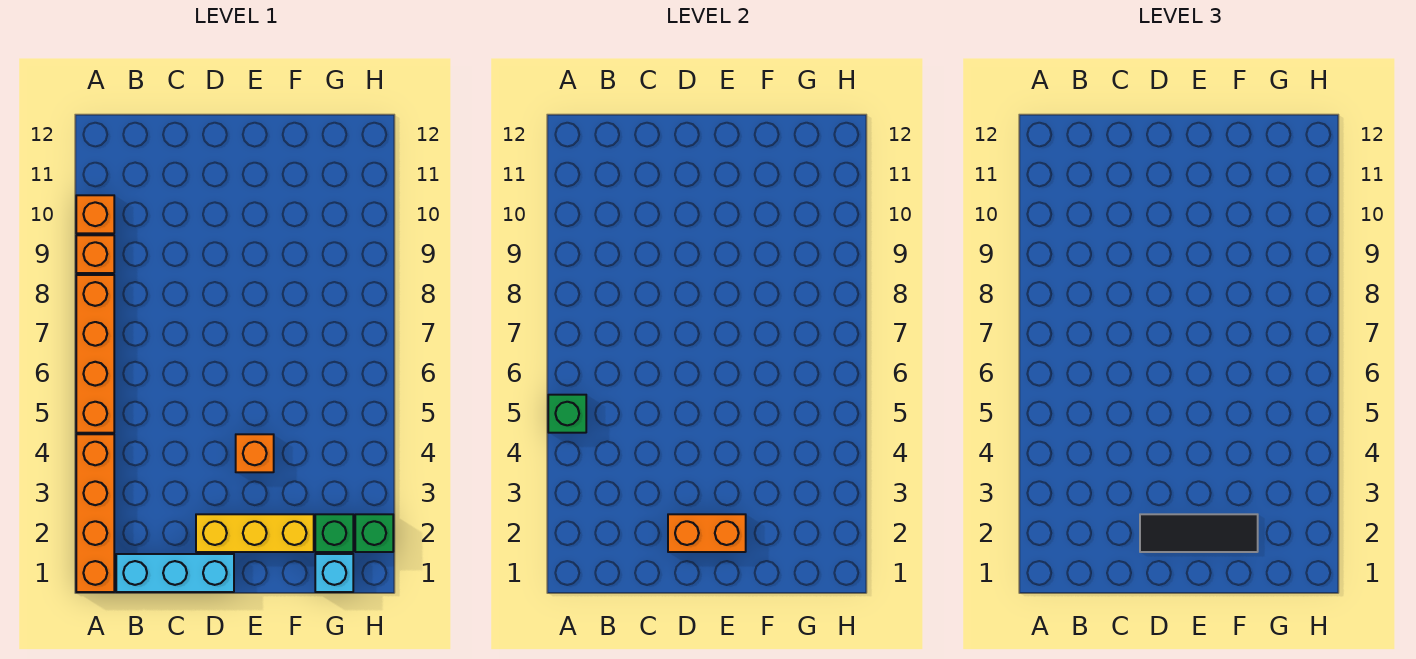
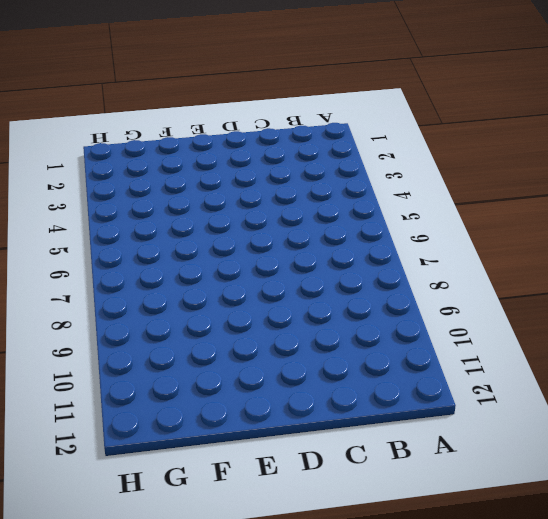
none -> orange brick A1:A4 level 1
none -> orange brick A5:A8 level 1
none -> orange brick A9 level 1

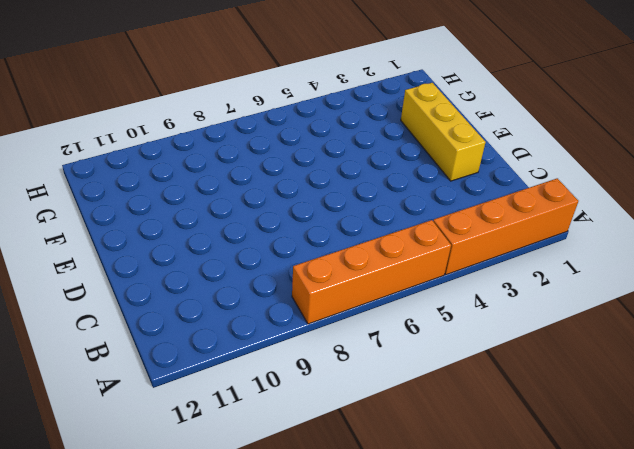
none -> orange brick A9 level 1
none -> orange brick A10 level 1
none -> cyan brick B1:D1 level 1

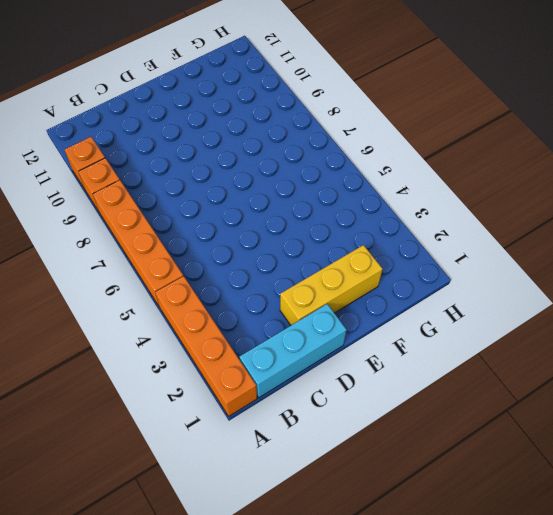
none -> orange brick E4 level 1
none -> cyan brick G1 level 1
none -> green brick G2 level 1

